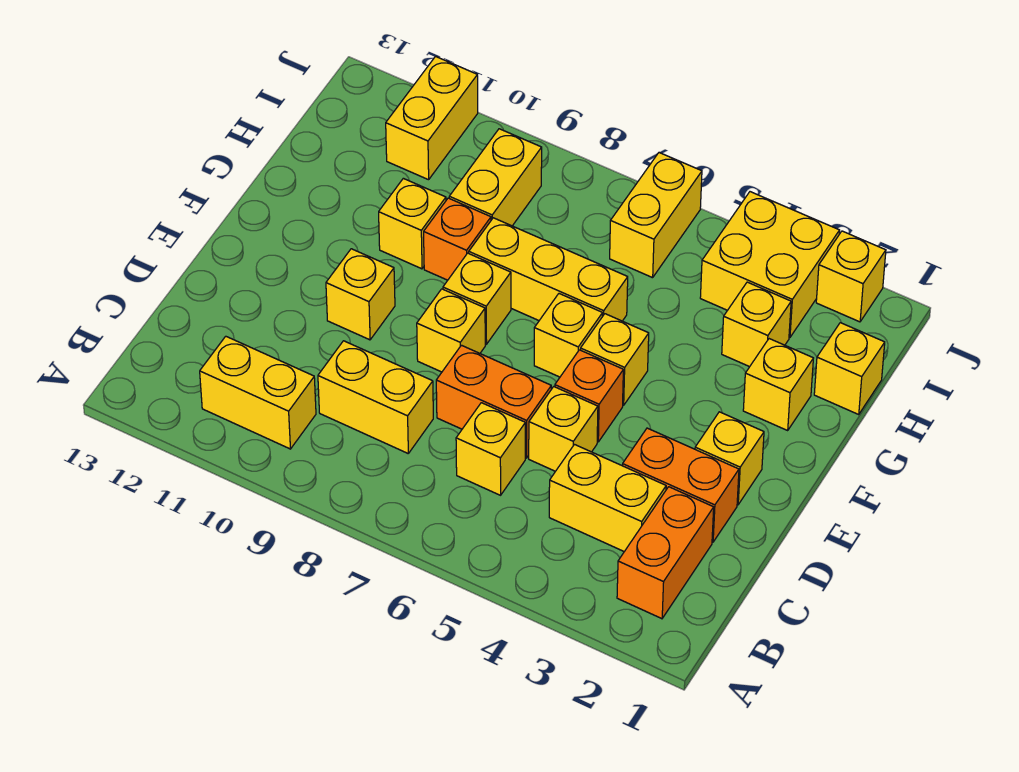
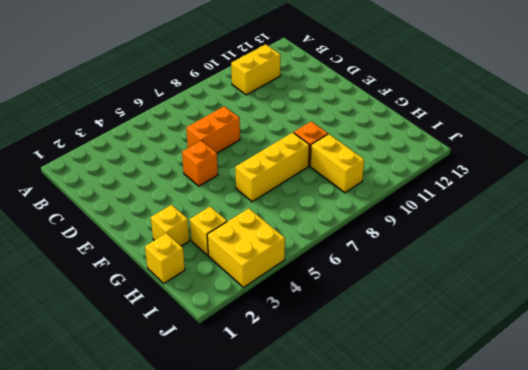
none -> orange brick B2:C2 level 1
none -> yellow brick C3:C4 level 1
none -> yellow brick C6 level 1

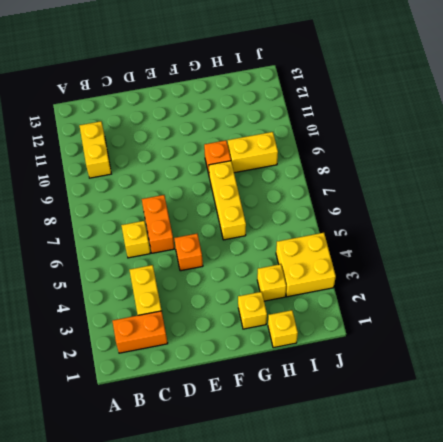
none -> yellow brick C8:C9 level 1
none -> orange brick D2:D3 level 1
none -> yellow brick D5 level 1

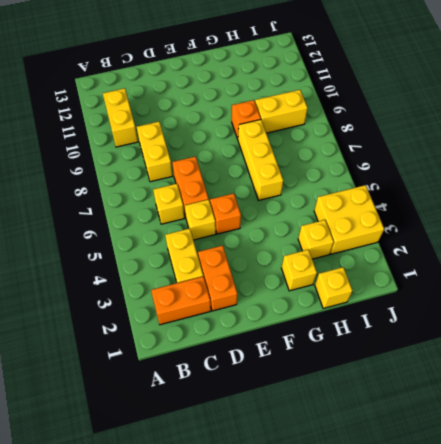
none -> yellow brick E2 level 1
none -> yellow brick E8 level 1
none -> yellow brick E10 level 1

